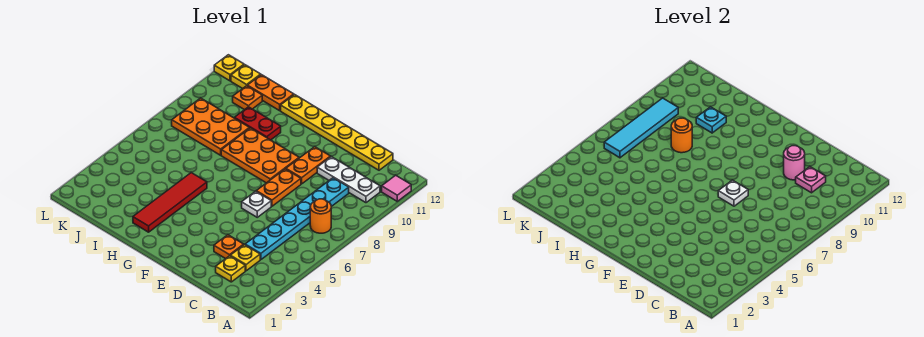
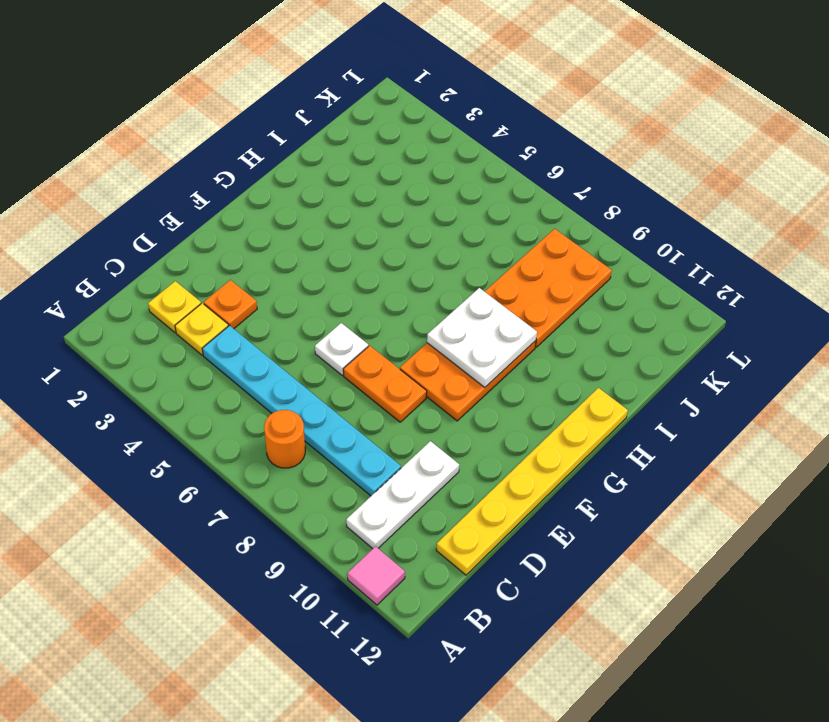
white plate G8:H9 level 2 -> none
none -> orange plate E9:E10 level 1
none -> red tile H2:H5 level 1
none -> red plate H10:I10 level 1

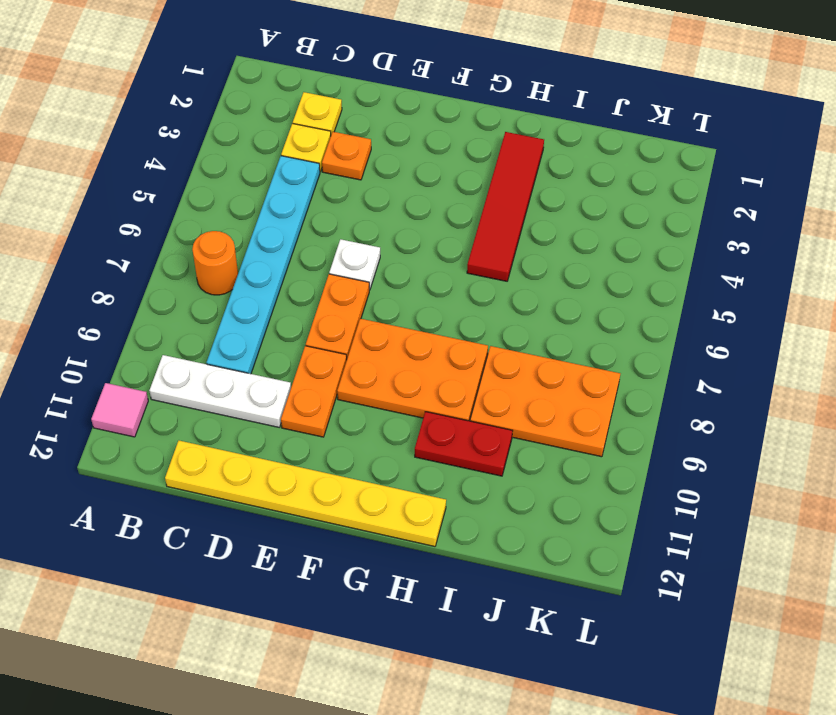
none -> orange plate I12:J12 level 1
none -> orange plate J11 level 1
none -> yellow plate K12 level 1

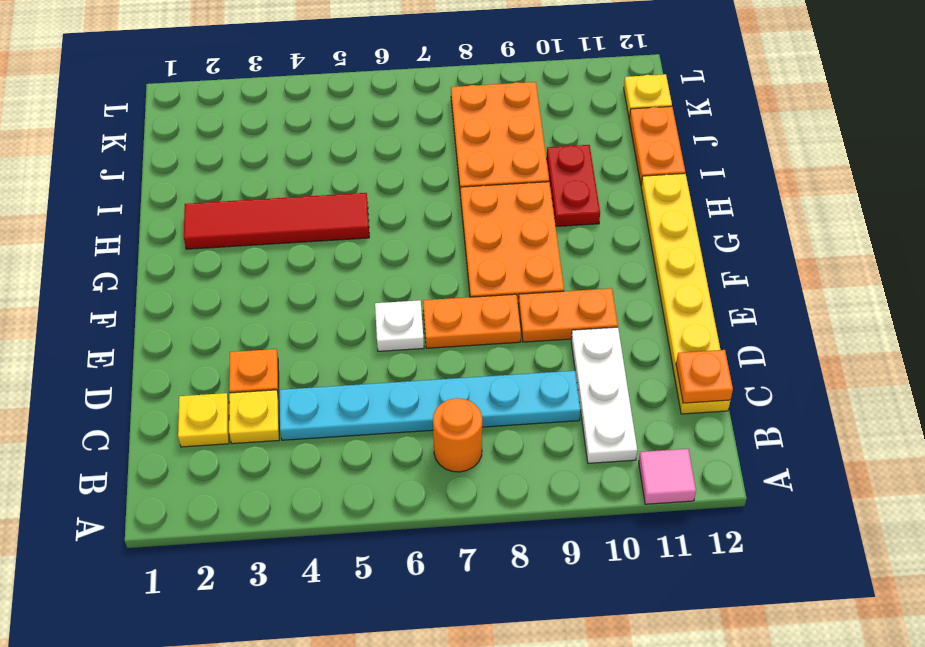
orange plate C12 level 2 -> orange plate J11 level 1
none -> yellow plate L12 level 1
none -> pink plate C10 level 2
none -> pink round brick D10 level 2

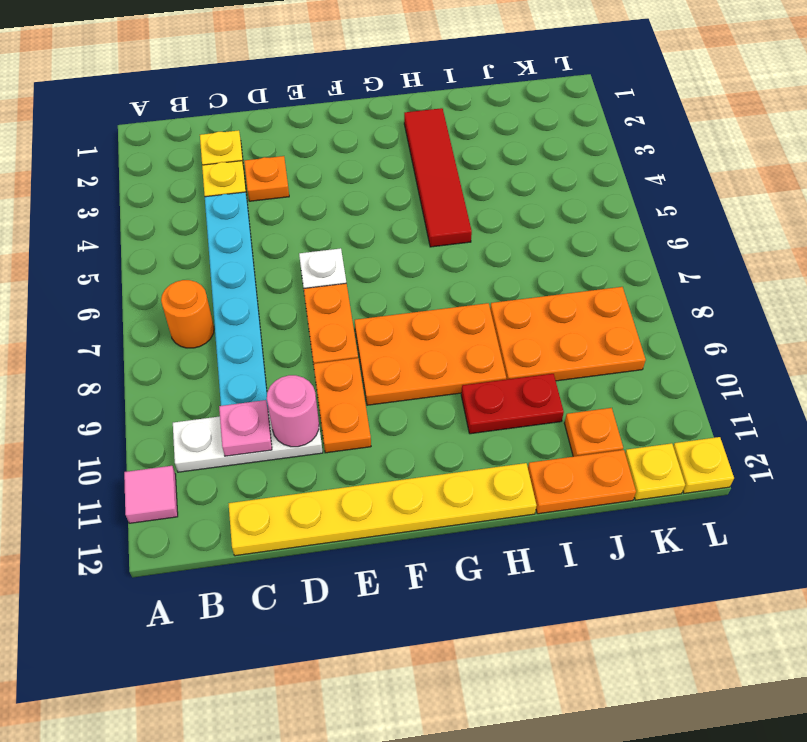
none -> white plate E7 level 2
none -> orange round brick I8 level 2
none -> cyan plate I10 level 2

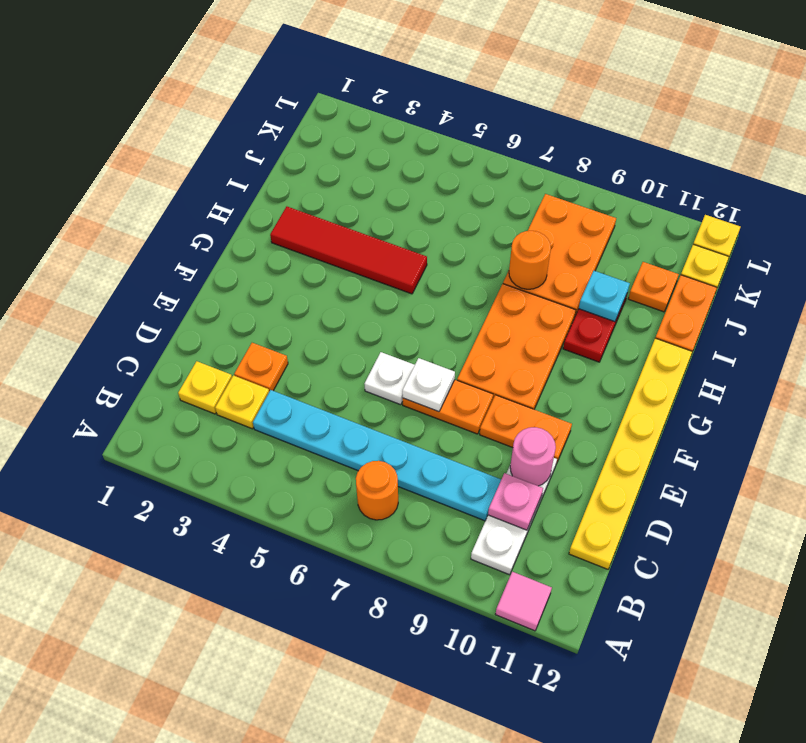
none -> cyan tile K6:K9 level 2

